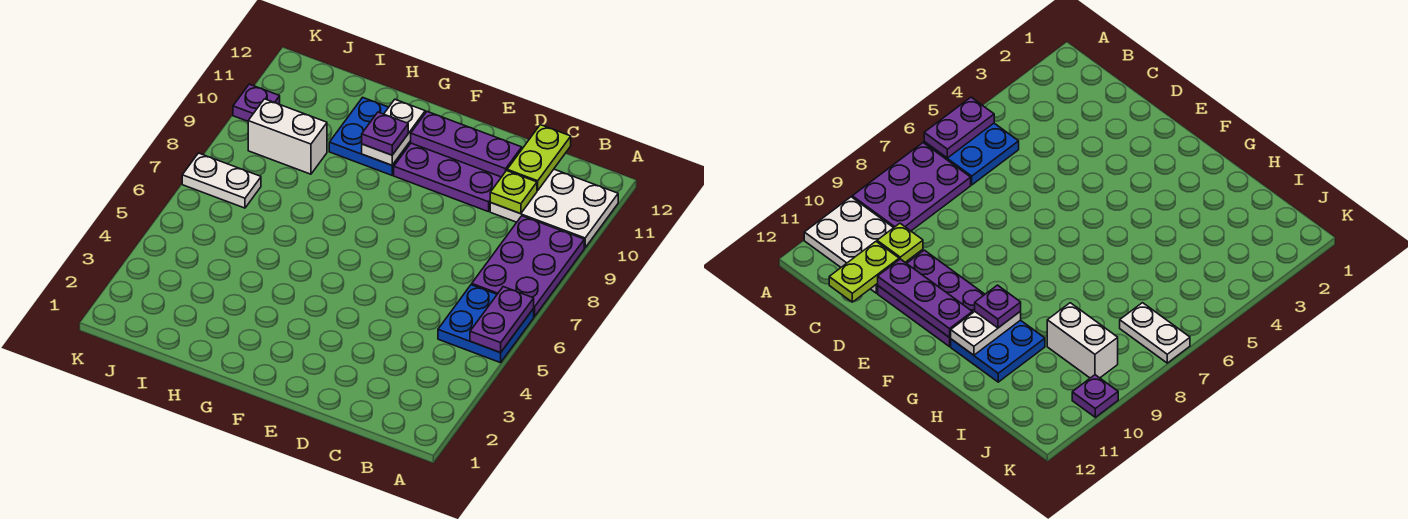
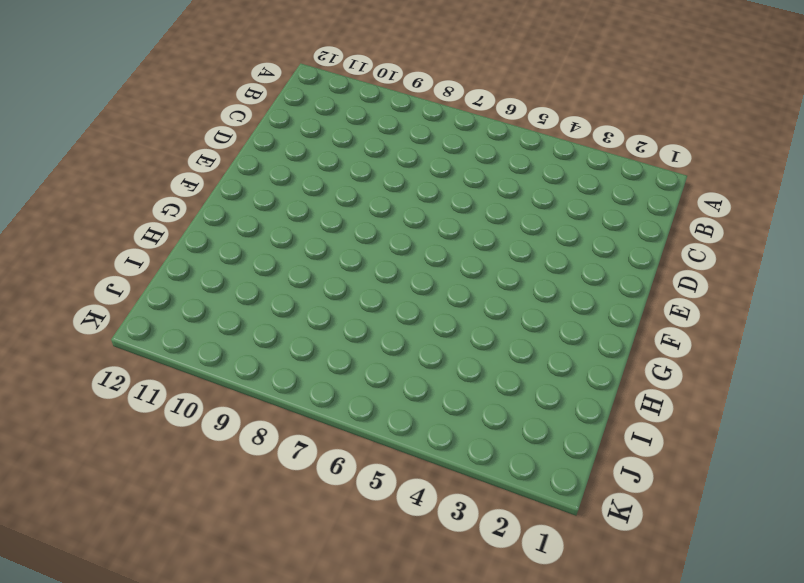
none -> blue plate A5:B6 level 1
none -> purple plate A7:B9 level 1
none -> white plate A10:C11 level 1

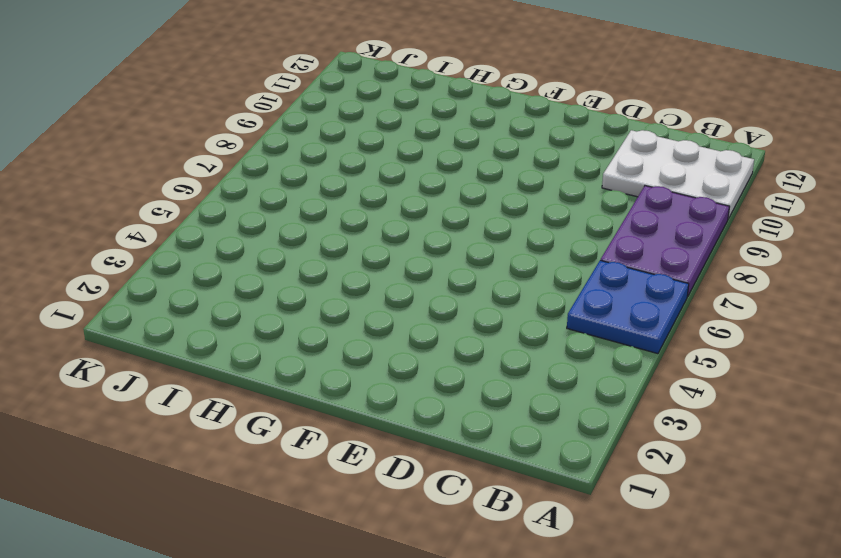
none -> purple plate D10:F11 level 1
none -> blue plate G10:H11 level 1
none -> white brick I9:J9 level 1

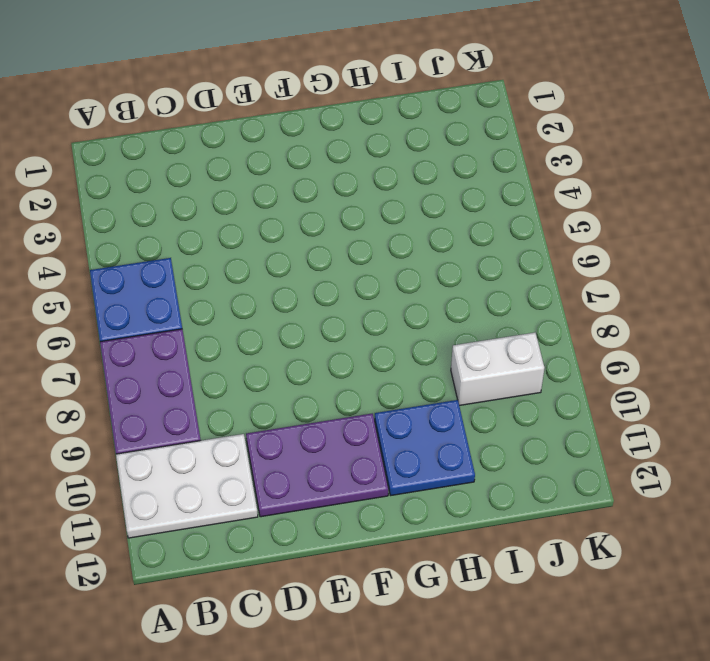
none -> white plate J7:K7 level 1
none -> purple plate K10 level 1
none -> purple plate A5:A6 level 2

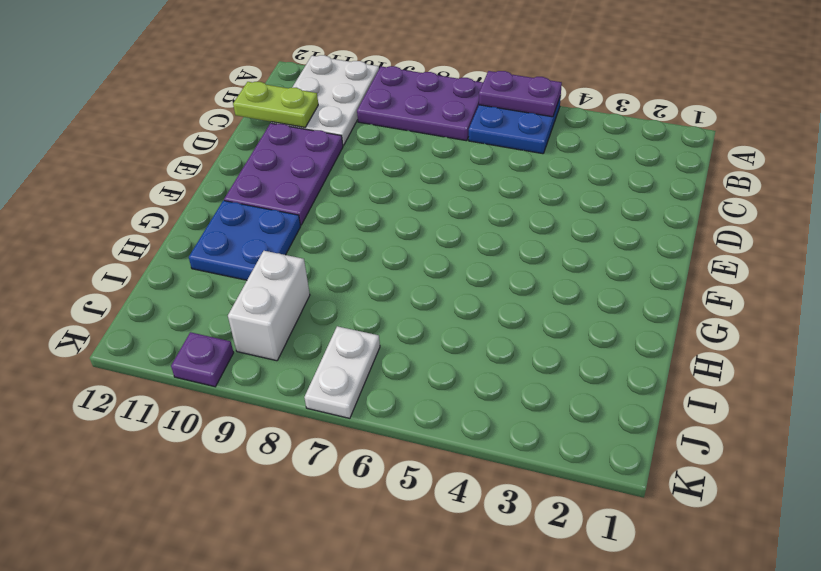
none -> lime plate C10 level 2
none -> purple plate D11:F11 level 2
none -> white plate G10:G11 level 2

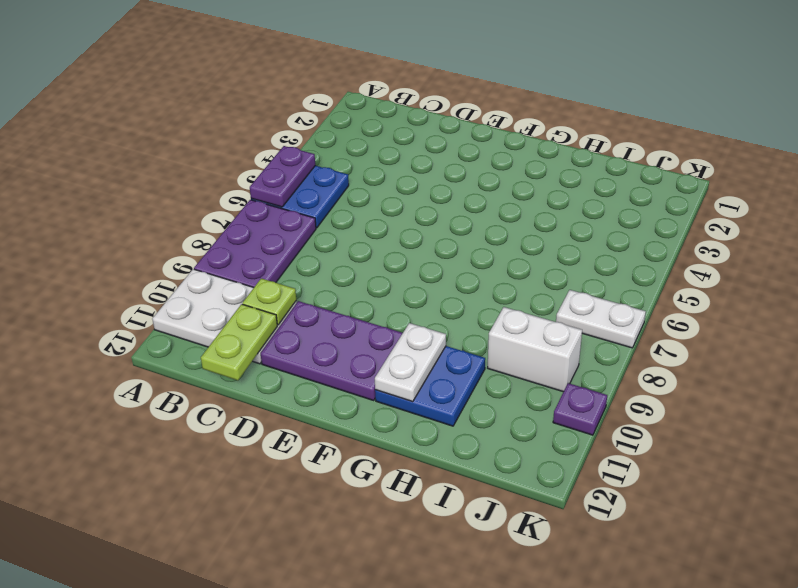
none -> purple plate D11:F11 level 2
none -> purple plate G10 level 3

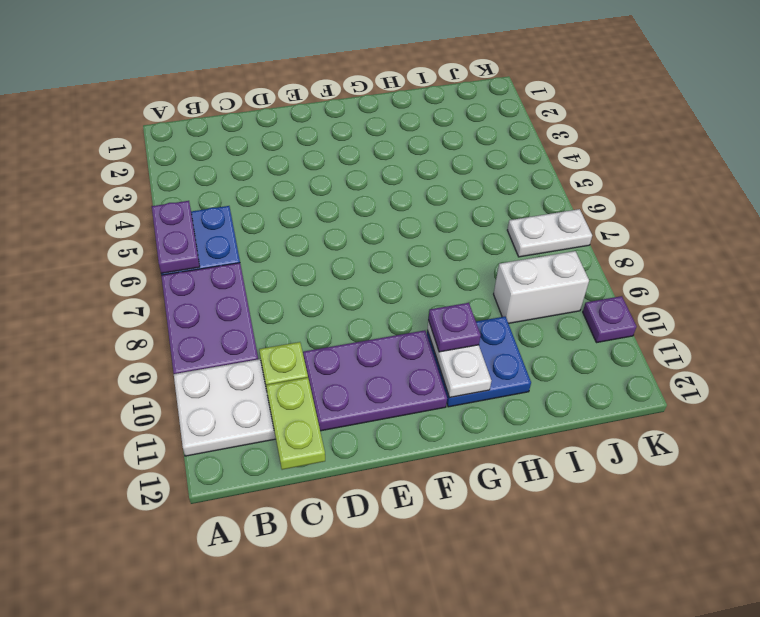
none -> purple plate D11:F11 level 2

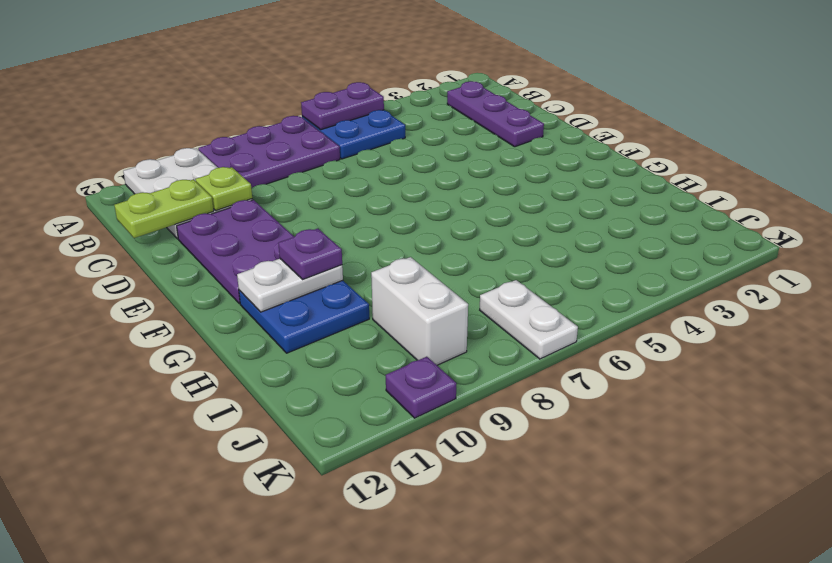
purple plate B2:D2 level 1 -> purple plate D11:F11 level 2

